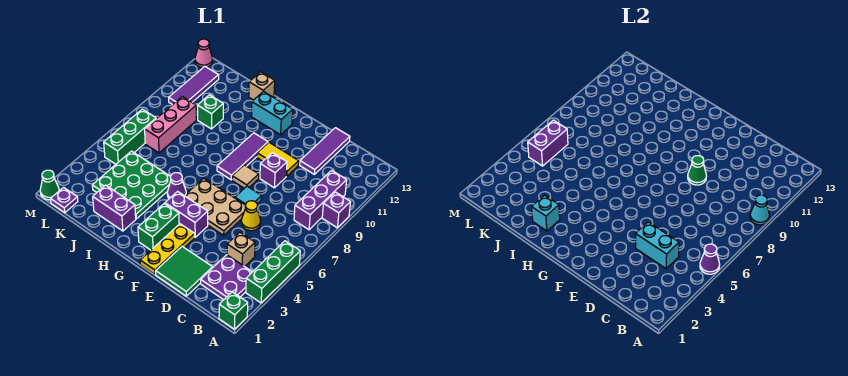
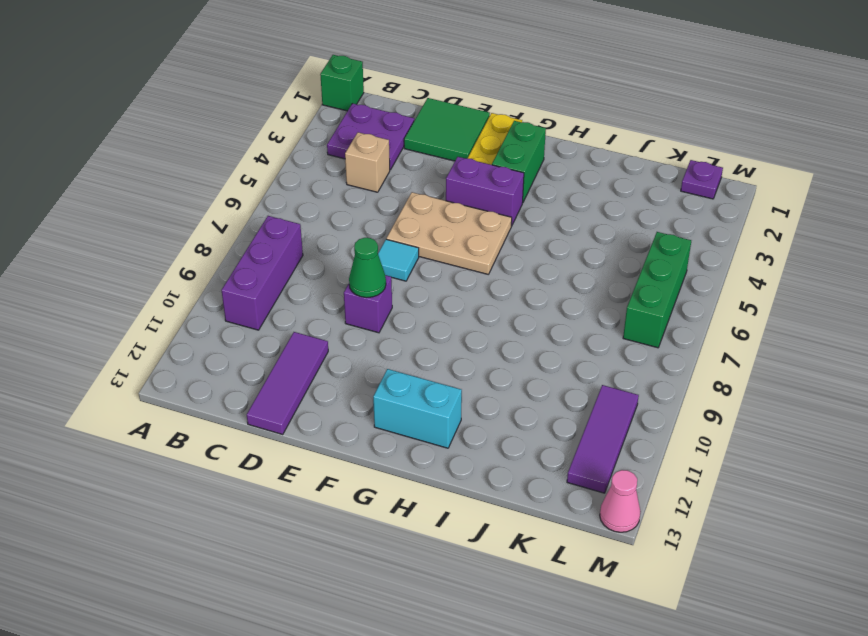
none -> green brick A3:A5 level 1
none -> purple brick A9 level 1
none -> yellow cone D6 level 1
none -> yellow tile E10:F10 level 1

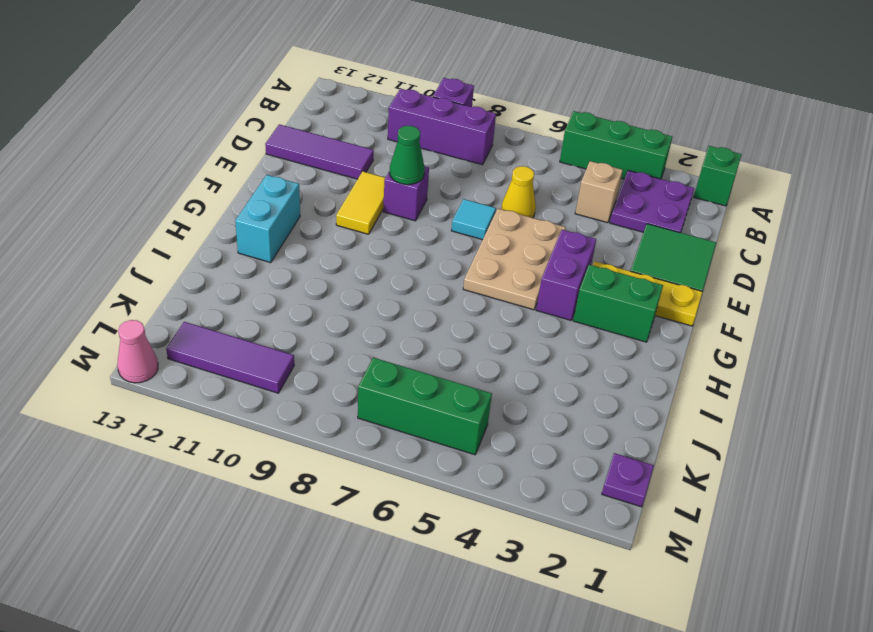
none -> tan tile F8 level 1
none -> purple tile G8:G10 level 1
none -> purple cone H5 level 1
none -> purple brick I2:J2 level 1

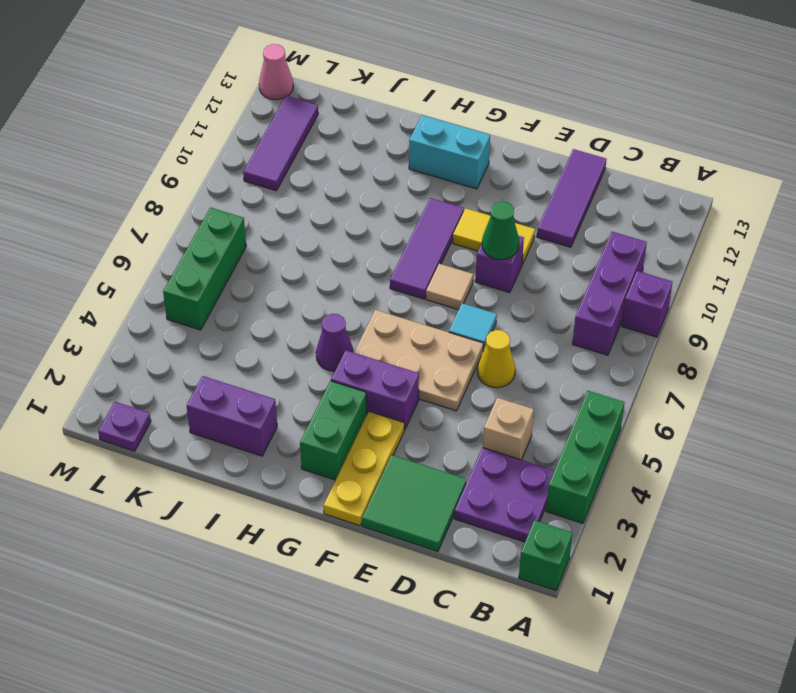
none -> green plate I3:K5 level 1
none -> tan brick I13 level 1
none -> green brick J10 level 1
none -> pink brick K7:K9 level 1

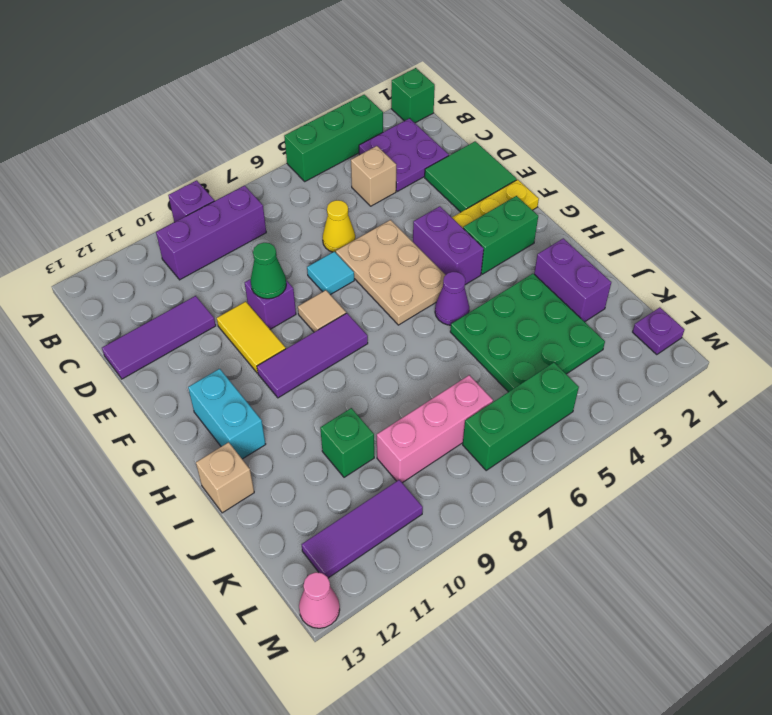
none -> green cone M1 level 1
none -> purple cone A5 level 2
none -> cyan cone A9 level 2
none -> cyan brick C4:D4 level 2

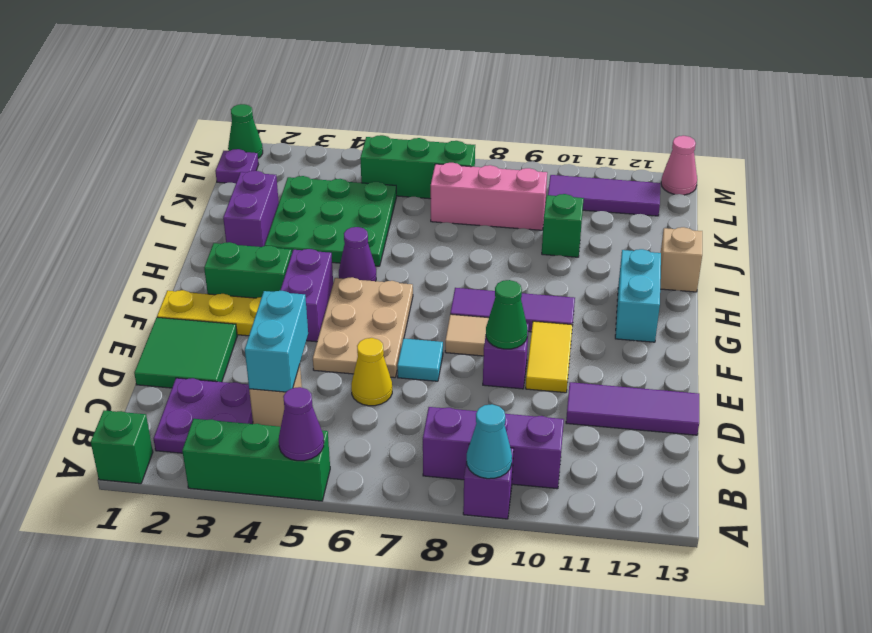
none -> cyan brick I2 level 2
none -> purple brick L5:L6 level 2

